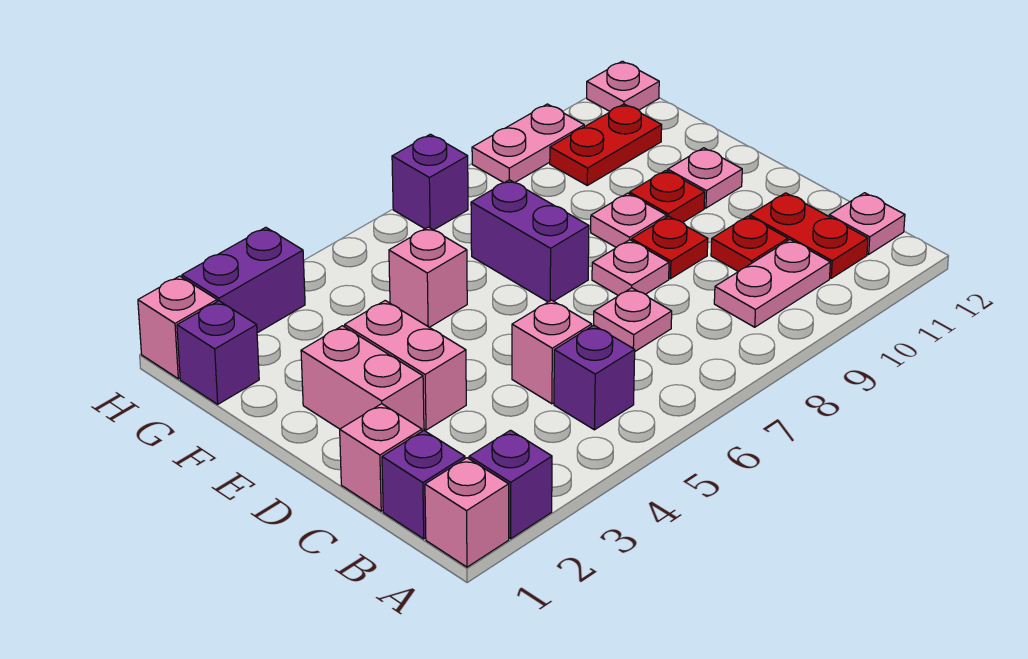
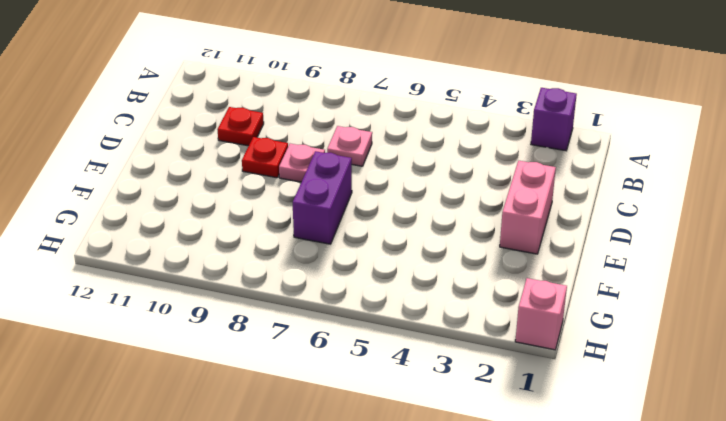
none -> pink brick A1 level 1
none -> purple brick B1 level 1
none -> purple brick B5 level 1

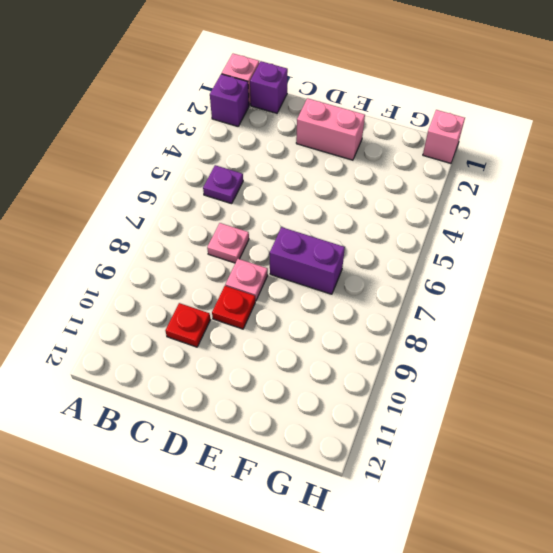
purple plate B5 level 1 -> purple brick B5 level 1
none -> pink plate B9:B10 level 1
none -> red plate B11:C11 level 1
none -> pink plate B12 level 1

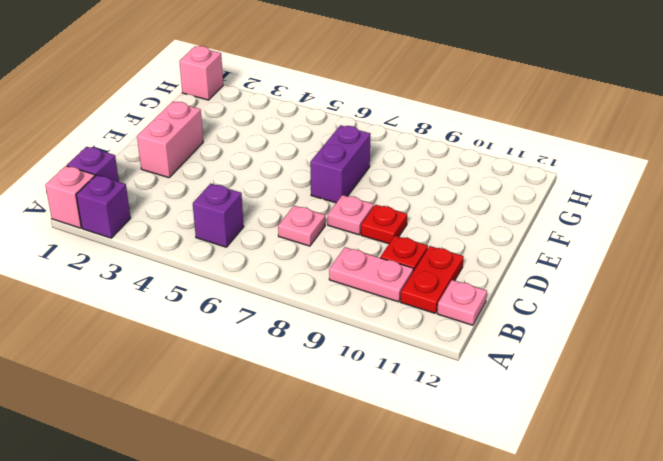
none -> pink brick C1 level 1
none -> pink brick C5 level 1
none -> pink brick D3:E3 level 1

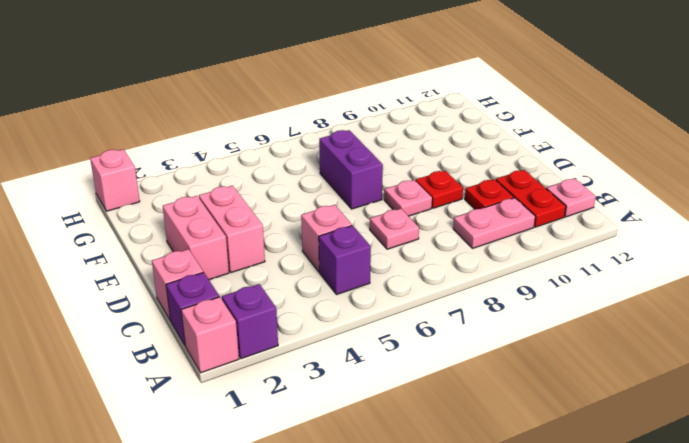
none -> pink plate E9 level 1
none -> red plate E10 level 1
none -> pink plate E11 level 1

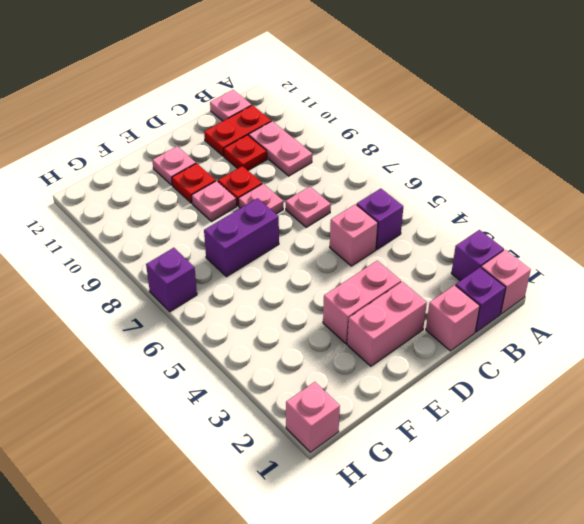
none -> pink brick F5 level 1
none -> purple brick G1 level 1
none -> red plate G10:G11 level 1

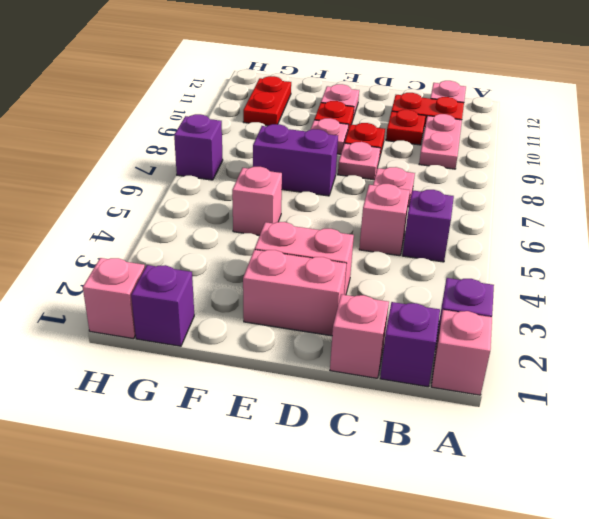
none -> purple brick H2:H3 level 1
none -> pink plate H9:H10 level 1
none -> pink plate H12 level 1

